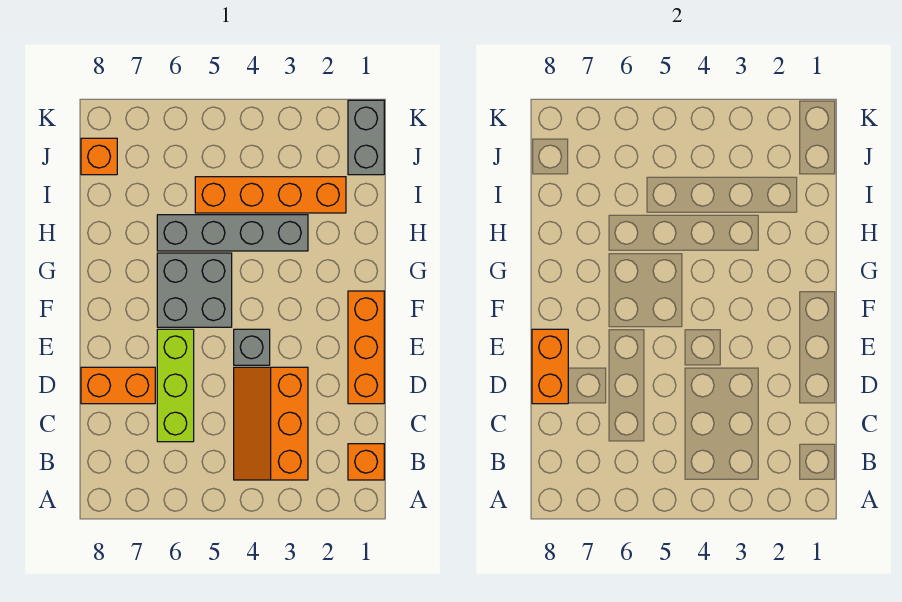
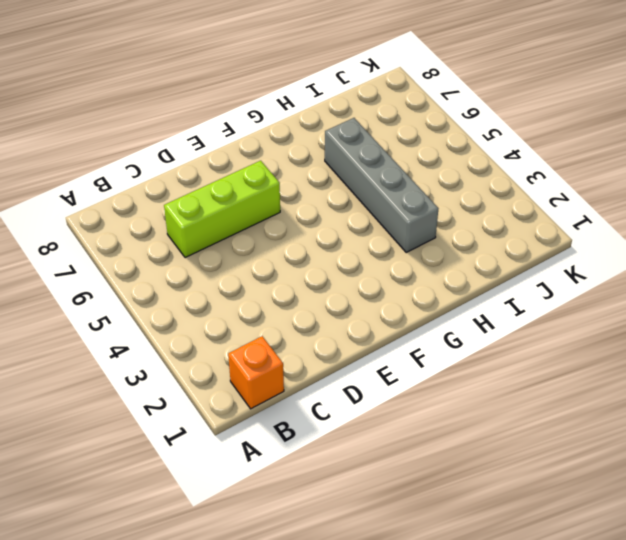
none -> orange slope B3:D4 level 1 top 3
none -> orange brick D1:F1 level 1
none -> orange brick D7:D8 level 1

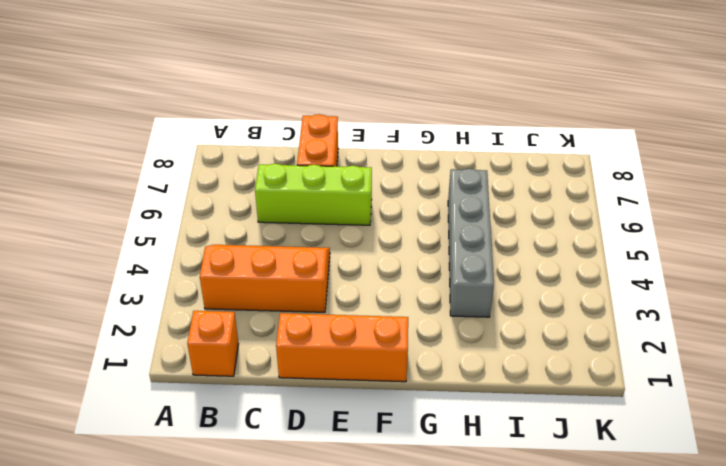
none -> grey brick E4 level 1
none -> grey brick F5:G6 level 1
none -> orange brick I2:I5 level 1

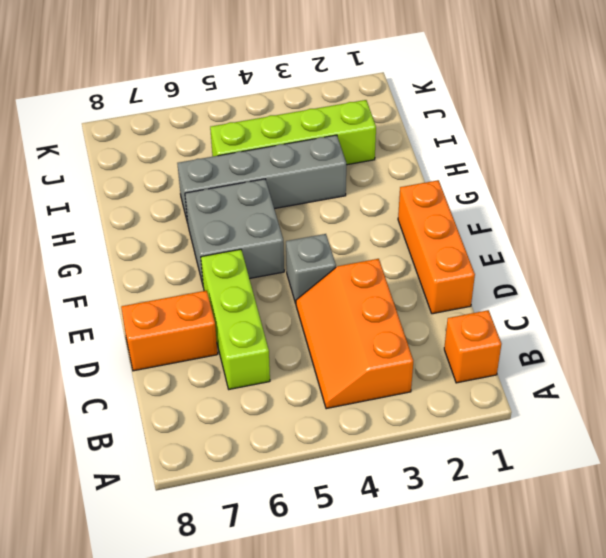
lime brick I2:I5 level 1 -> orange brick I2:I5 level 1
none -> grey brick J1:K1 level 1
none -> orange brick J8 level 1
none -> orange brick D8:E8 level 2

